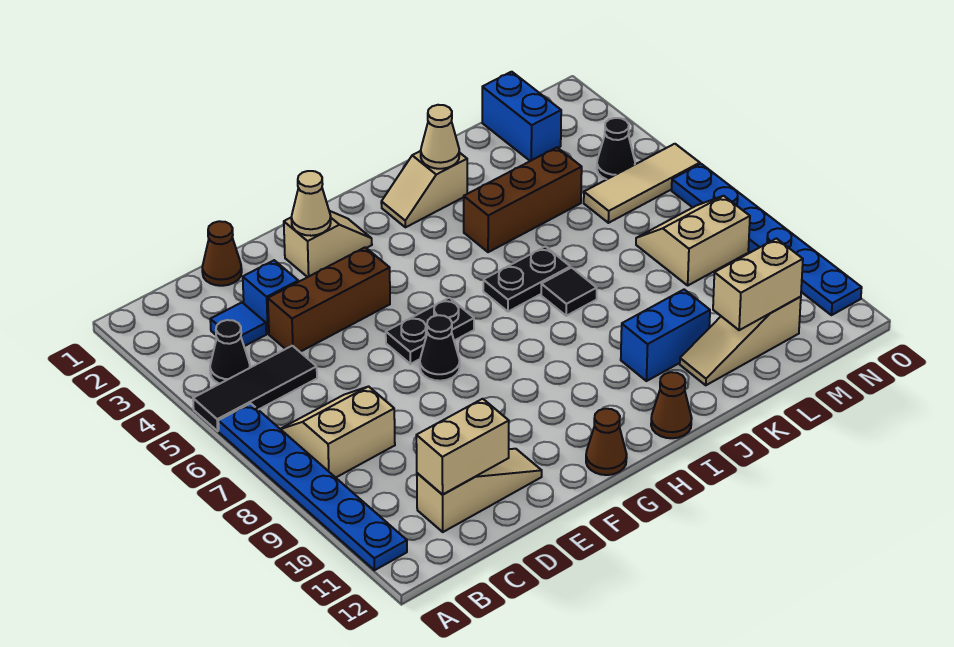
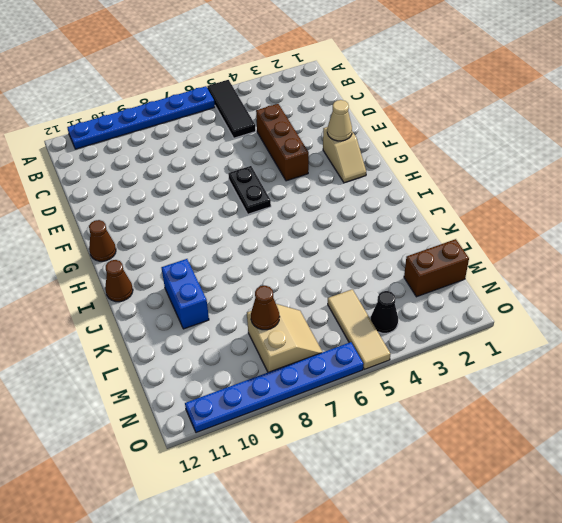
brown brick M1:M2 level 1 -> blue brick M1:M2 level 1
brown cone M8 level 2 -> brown cone D1 level 1
none -> black cone B4 level 1
none -> tan slope B7:C8 level 1 top 8
none -> blue tile C3 level 1

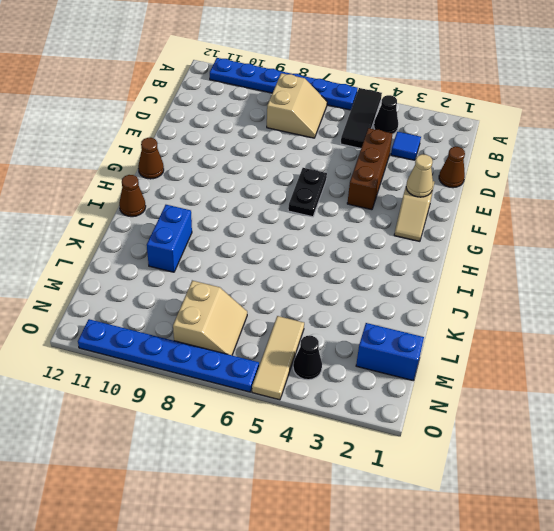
none -> tan slope C11:E11 level 1 top C
none -> blue brick D3 level 1
none -> black cone F7 level 1

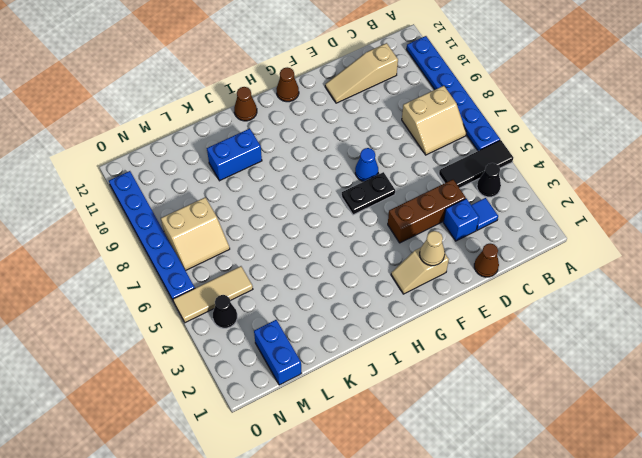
blue cone F7 level 1 -> black cone F7 level 1
none -> tan slope I2:J2 level 1 top J
none -> black plate I6:J6 level 1
none -> brown brick J4:L4 level 1

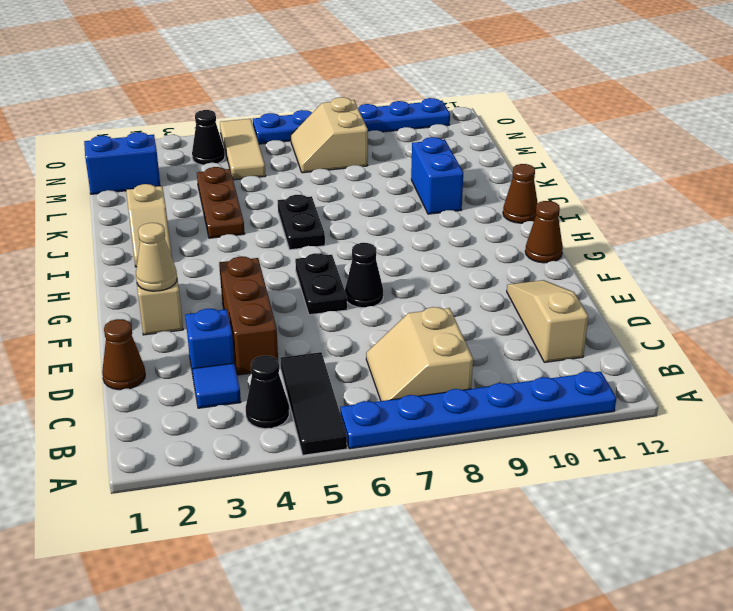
brown plate J4:L4 level 1 -> brown brick J4:L4 level 1
none -> black tile J7 level 1
none -> tan slope K11:M11 level 1 top M
none -> tan brick C11:D11 level 2

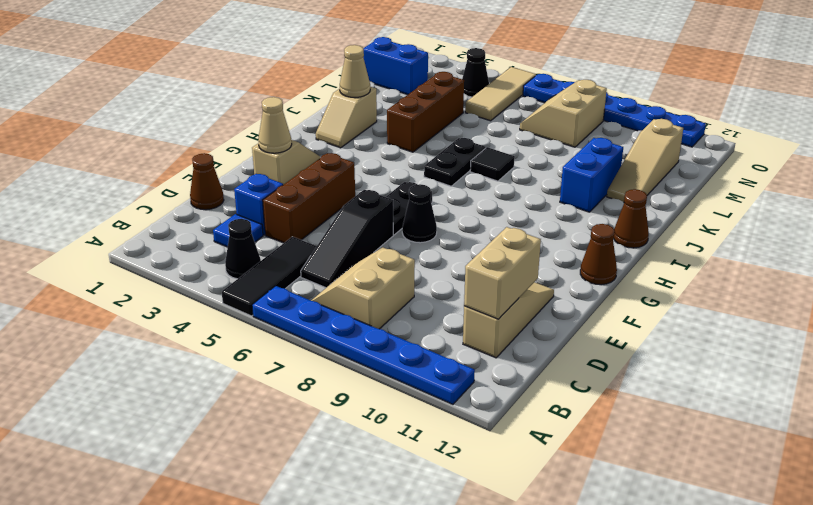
black slope C6:E6 level 1 top E -> none
none -> tan brick L11:M11 level 2

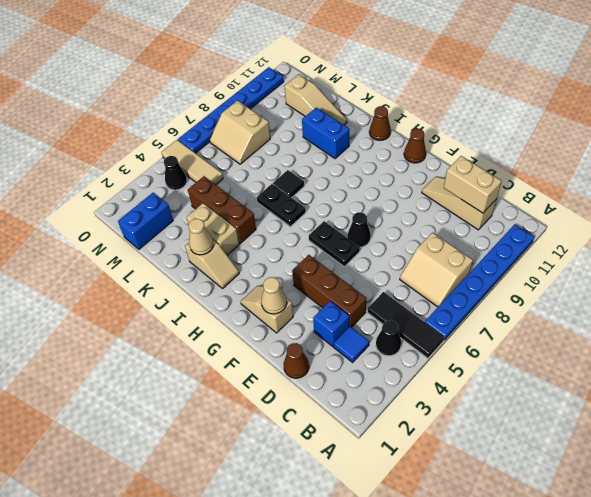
tan brick J3:K3 level 1 -> tan brick L11:M11 level 2

